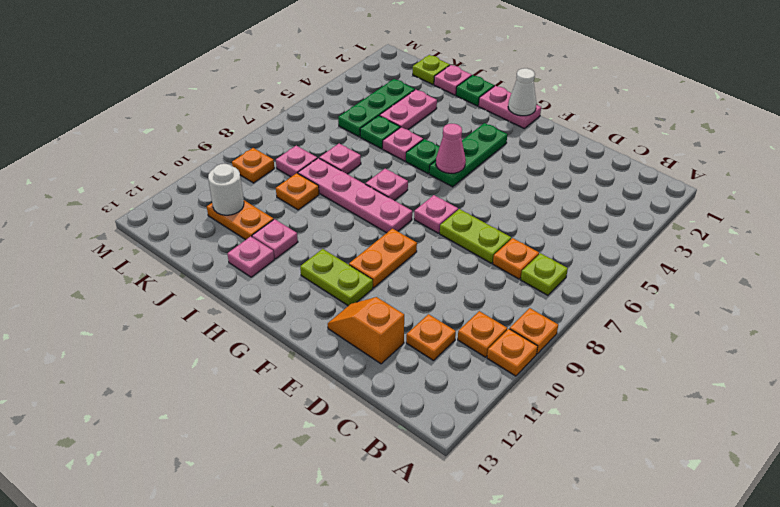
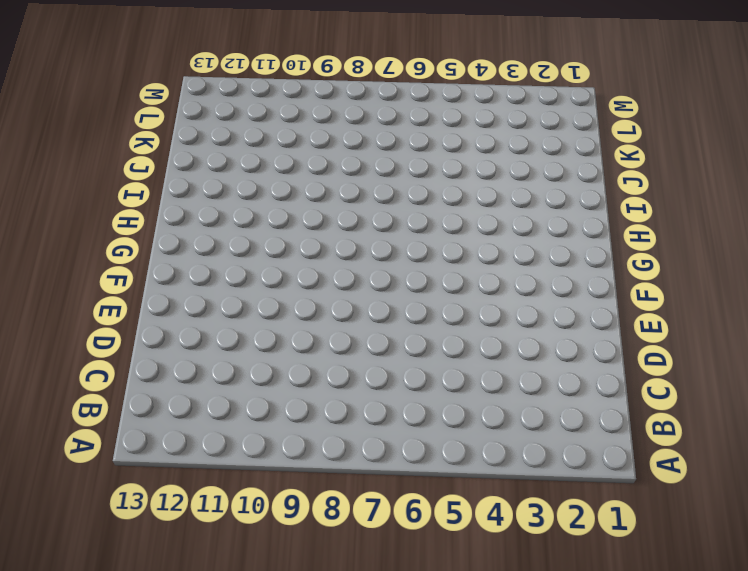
none -> orange plate A9 level 1
none -> orange plate A10 level 1
none -> lime plate B7 level 1
none -> orange plate B10 level 1

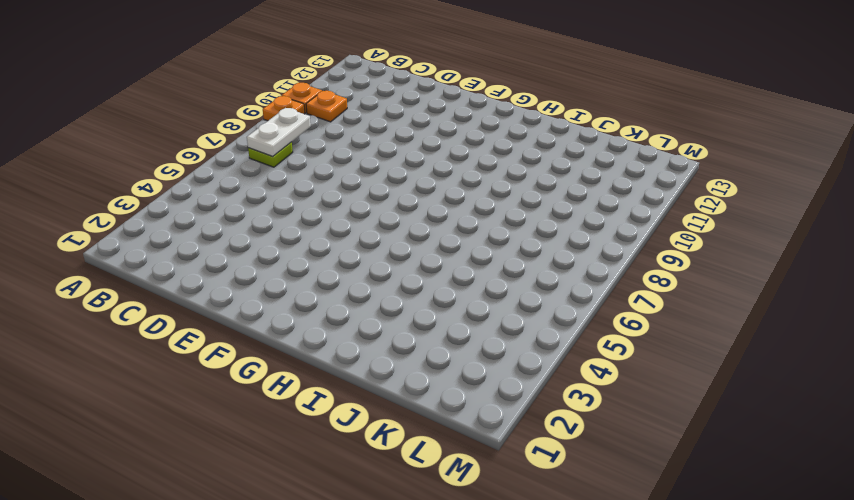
white plate B7:B8 level 2 -> none
none -> orange plate C7 level 1
none -> orange plate C11 level 1
none -> lime plate D7:E7 level 1
none -> orange slope D12:E12 level 1 top D

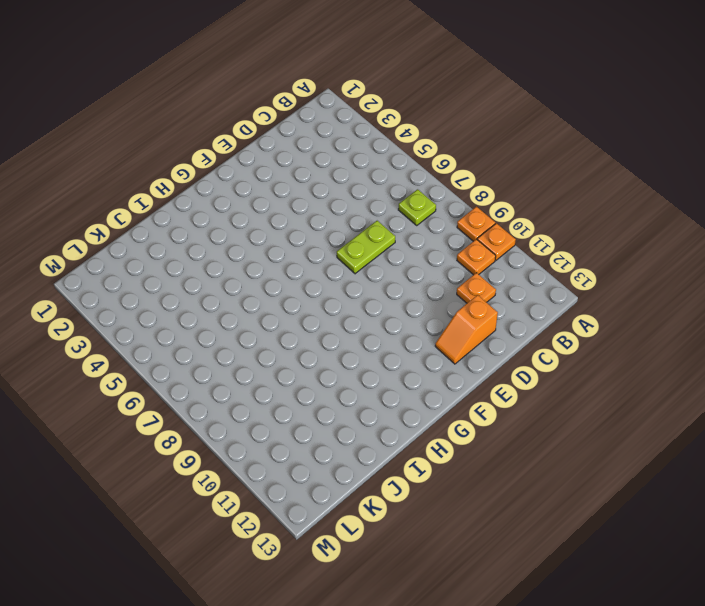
none -> orange plate C7 level 1
none -> pink plate F7 level 1
none -> orange plate F9:F10 level 1
none -> lime plate F11:G11 level 1

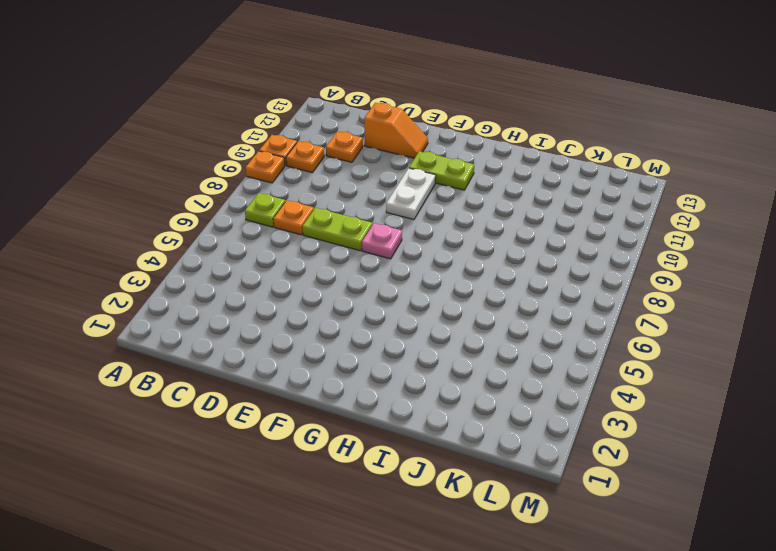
white plate F9:F10 level 1 -> orange plate F9:F10 level 1
none -> pink plate G1:H1 level 1
none -> green plate G3:G5 level 1
none -> pink plate G8:J8 level 1
none -> green plate H5 level 1

